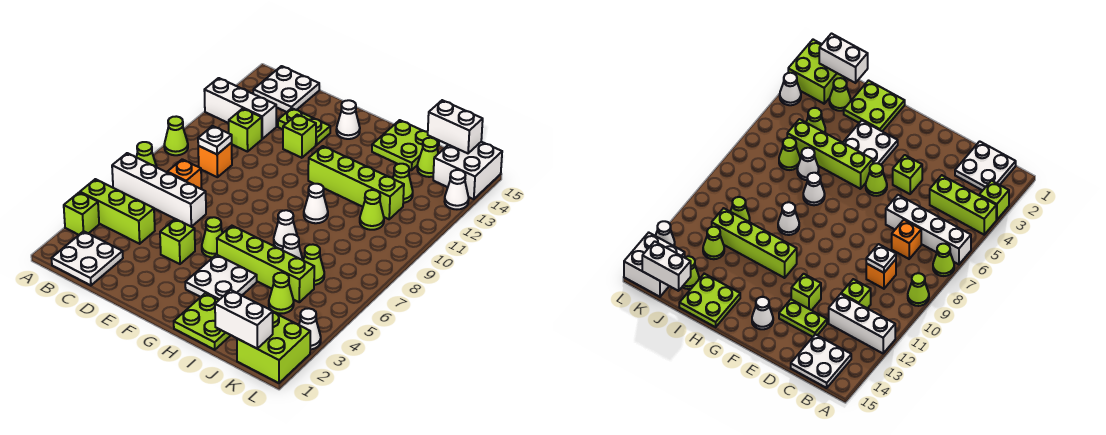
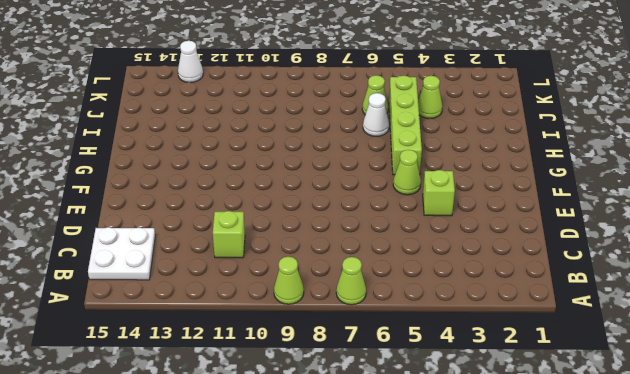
none -> lime brick A3 level 1
none -> lime brick A4:C4 level 1
none -> white brick A6:D6 level 1
none -> white brick A12:C12 level 1

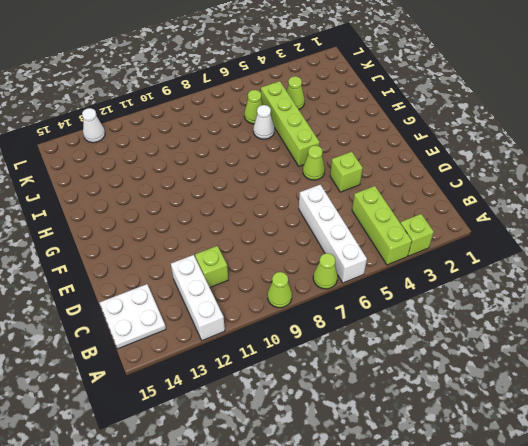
none -> white plate B1:C2 level 1
none -> orange brick C7 level 1
none -> orange brick C9 level 1
none -> lime plate D13:E13 level 1

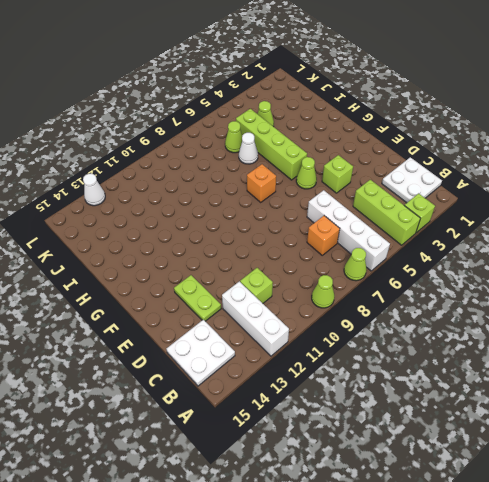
orange brick G7 level 1 -> orange brick C9 level 1
none -> lime brick E12 level 1
none -> white cone F14 level 1
none -> white plate G3:H4 level 1
none -> lime brick G11:J11 level 1

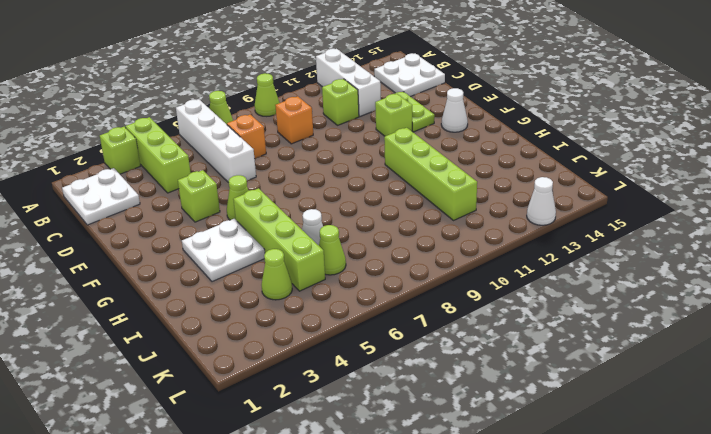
none -> lime plate H1:I2 level 1
none -> white cone H7 level 1
none -> white cone H9 level 1
none -> lime plate H14:I15 level 1

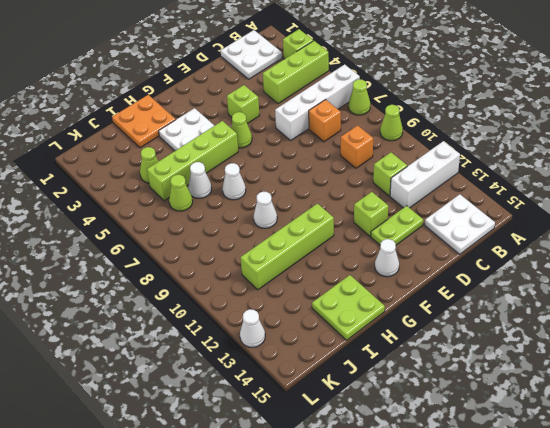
orange plate H1:I2 level 1 -> lime plate H1:I2 level 1
none -> lime cone J2 level 1
none -> lime cone J10 level 1
none -> lime cone J12 level 1
none -> lime cone J14 level 1

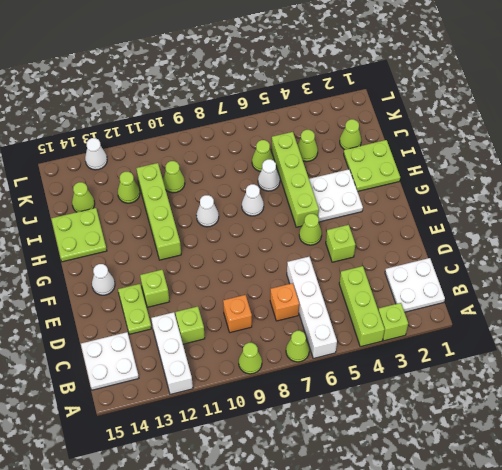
none -> lime brick K1:L2 level 1
none -> white brick K14:L15 level 1
none -> white cone L3 level 1
none -> white plate C9 level 2

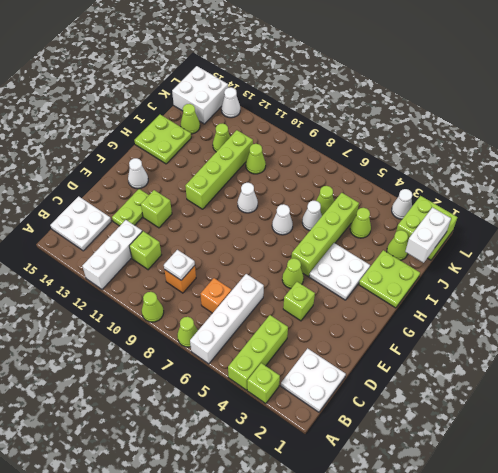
none -> white brick J15:K15 level 2

